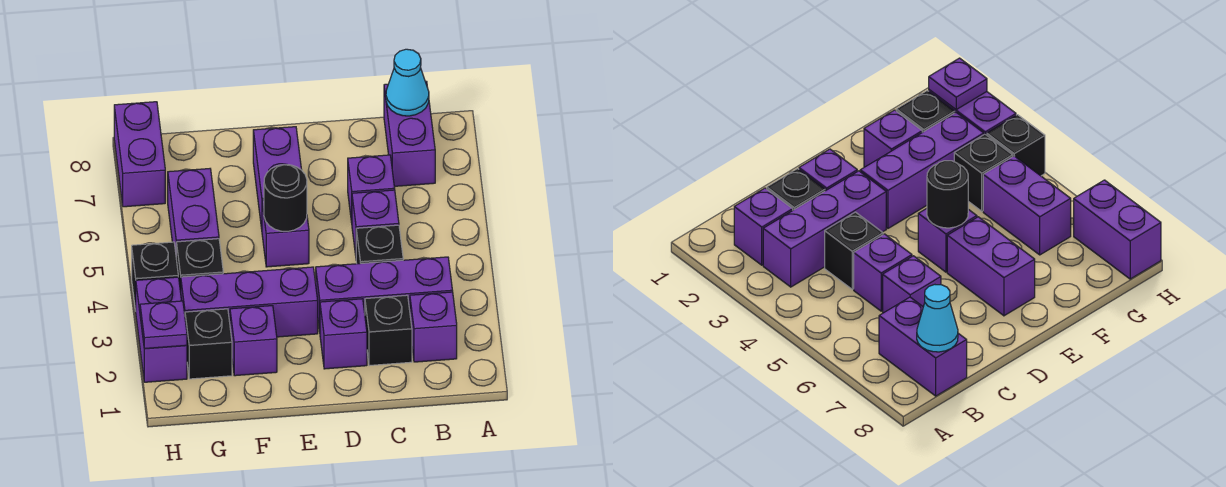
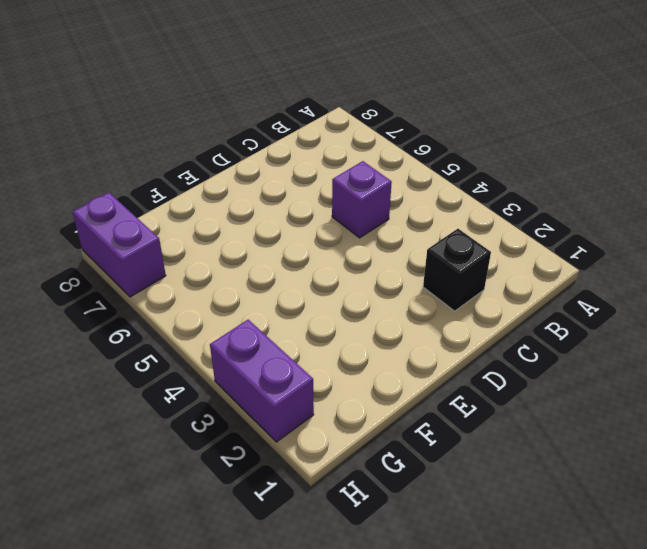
none -> purple brick B2 level 1
none -> purple brick B3:D3 level 1
none -> purple brick B7:B8 level 1

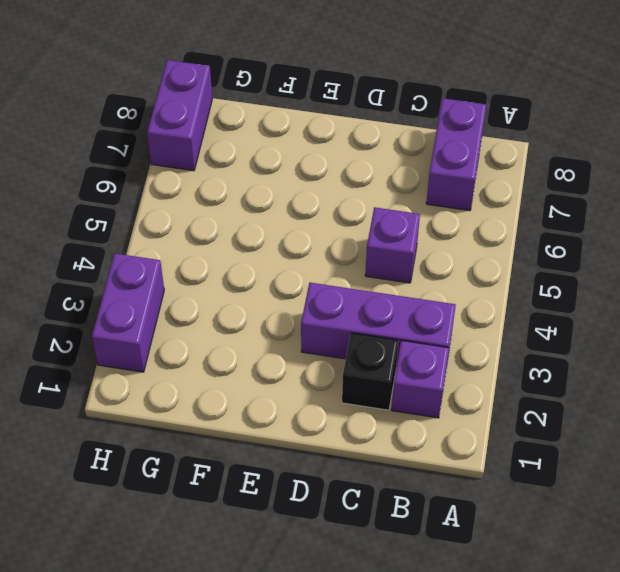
none -> black brick C4 level 1
none -> purple brick C6 level 1
none -> purple brick D2 level 1

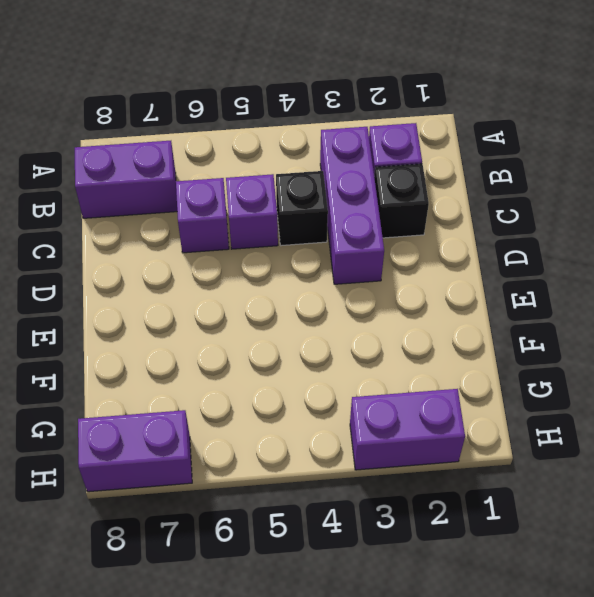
none -> purple brick D2 level 1
none -> purple brick E3:G3 level 1
none -> purple brick E5 level 1

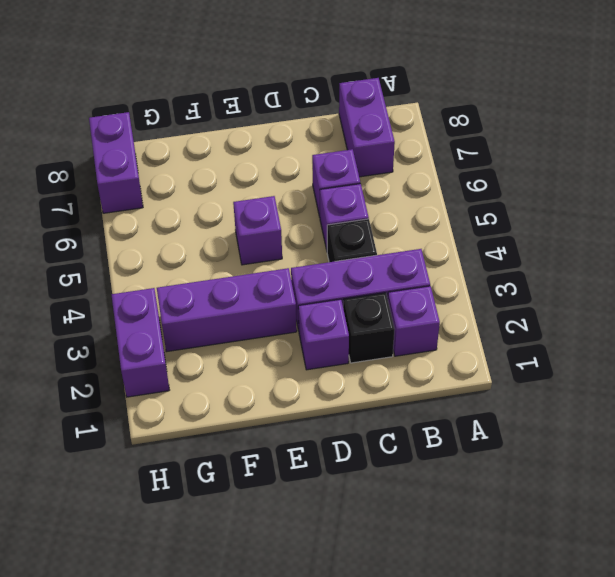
none -> purple brick E6:E7 level 1
none -> purple brick F2 level 1
none -> black brick G2 level 1

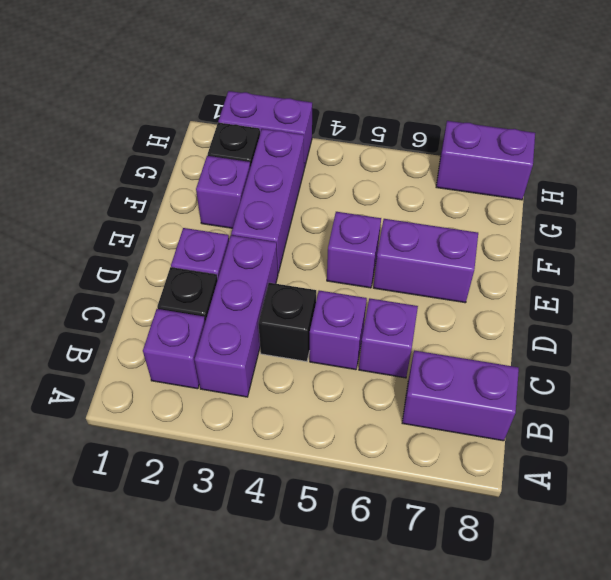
none -> black brick G4 level 1
none -> purple brick G5:G6 level 1
none -> black brick H4 level 1

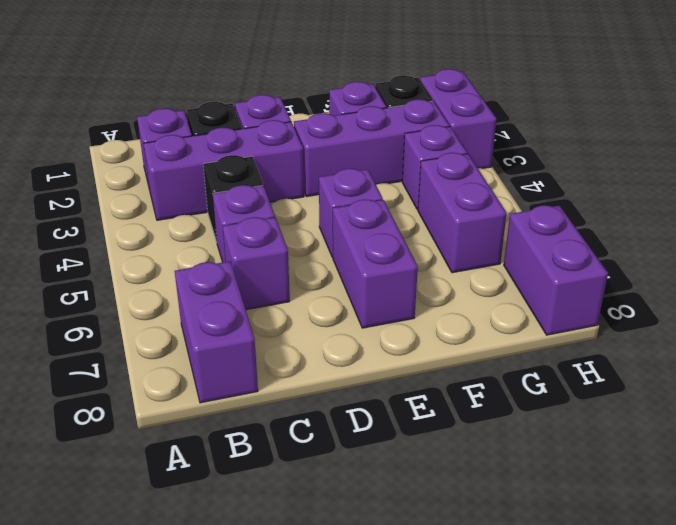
purple brick G4 level 1 -> black brick G4 level 1
none -> black brick H4 level 1
none -> cyan cone B8 level 2
none -> black round brick E5 level 2

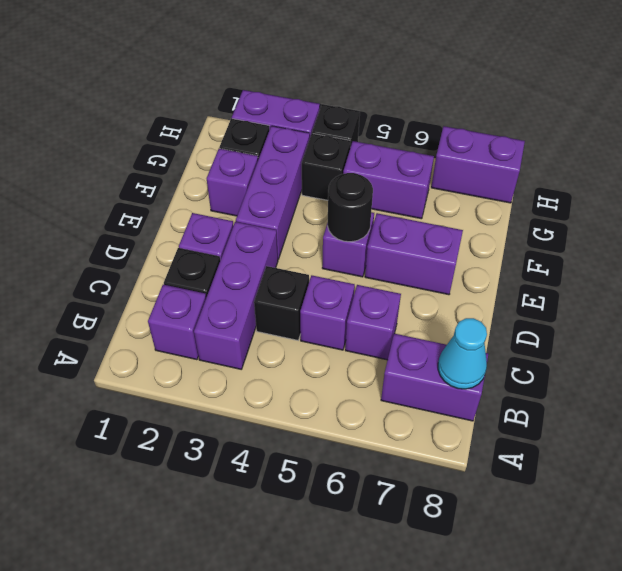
none -> purple plate H2 level 2

